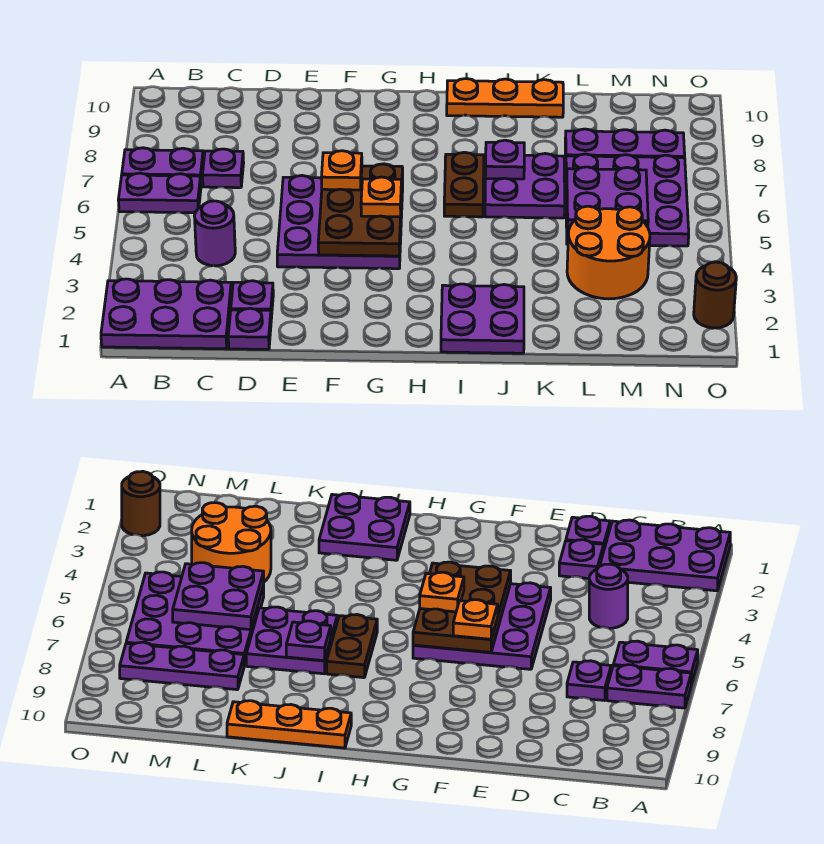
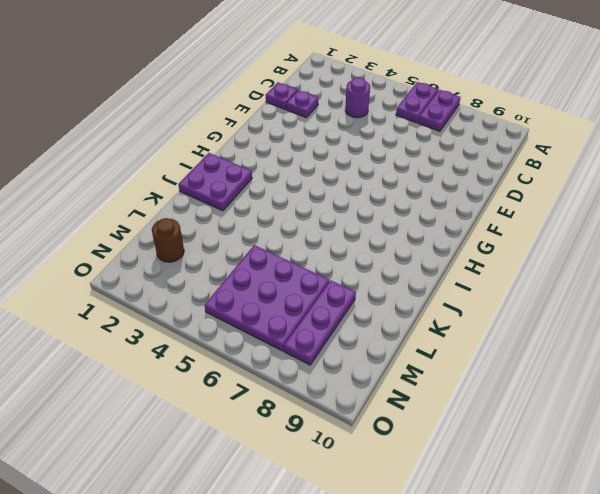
brown round brick M2 level 1 -> brown round brick O2 level 1
none -> purple plate A1:C2 level 1
none -> purple plate C7 level 1
none -> purple plate E4:G6 level 1

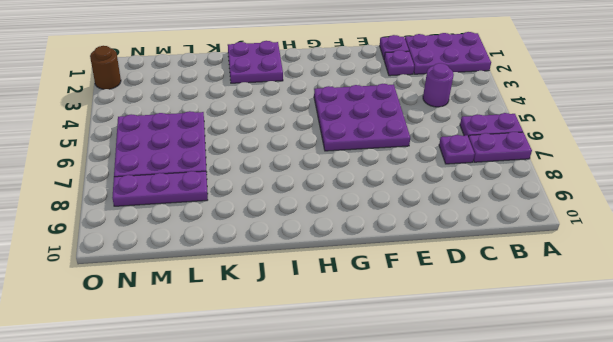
none -> brown plate I6:I7 level 1
none -> orange plate I10:K10 level 1
none -> purple plate J6:K7 level 1

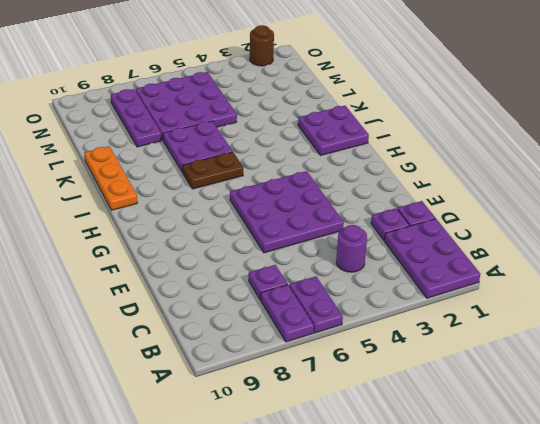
none -> orange round brick L3:M4 level 1
none -> brown plate F4:G6 level 2
none -> purple plate J7 level 2

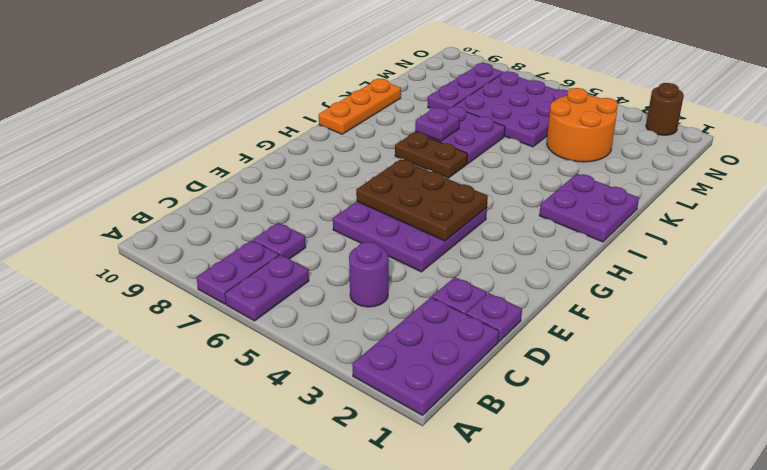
none -> purple plate L5:M6 level 2
none -> orange plate F6 level 3
none -> orange plate G5 level 3

